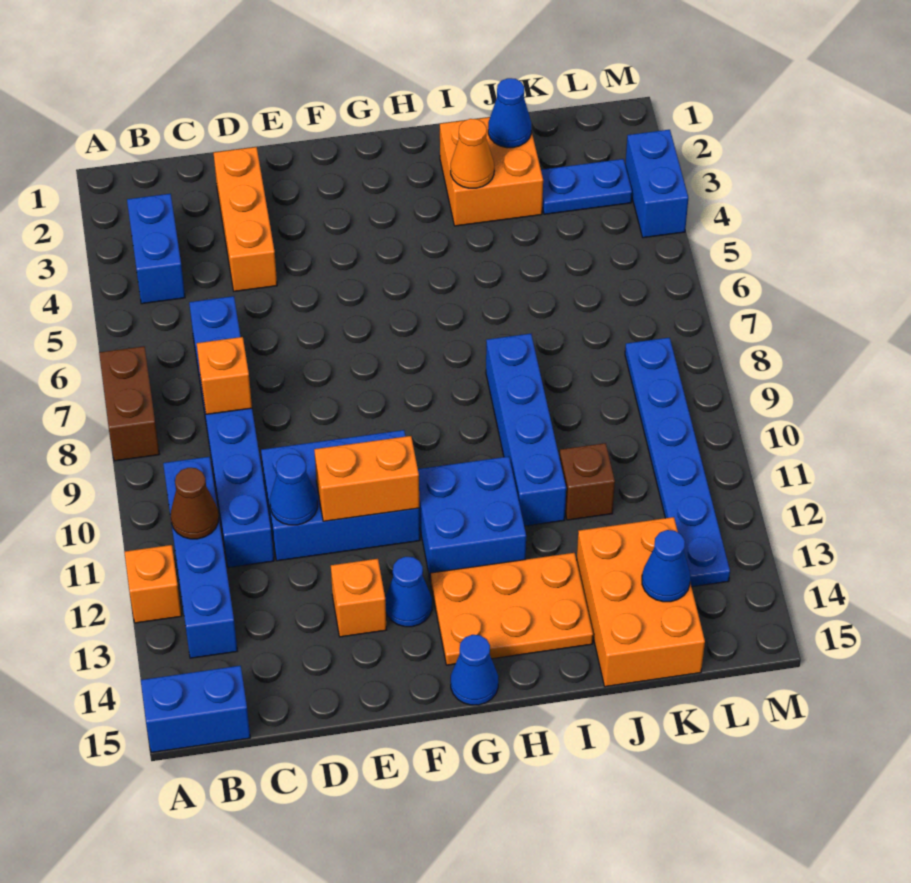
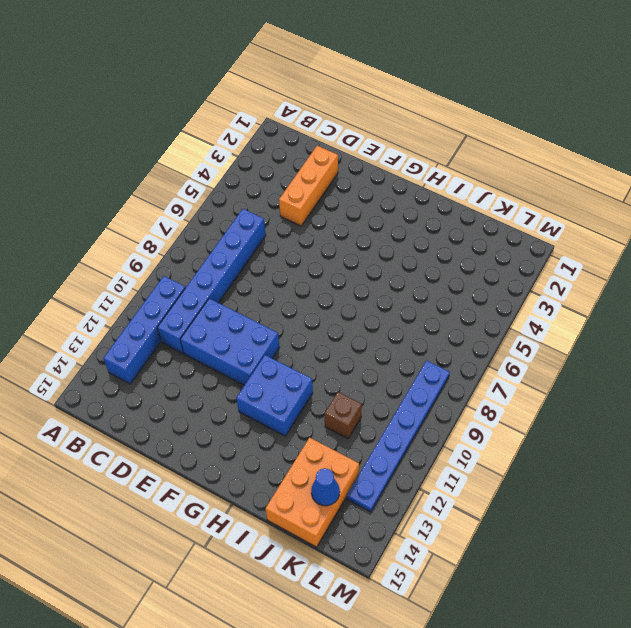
none -> brown brick A7:A8 level 1
none -> orange brick A12 level 1
none -> blue brick A15:B15 level 1

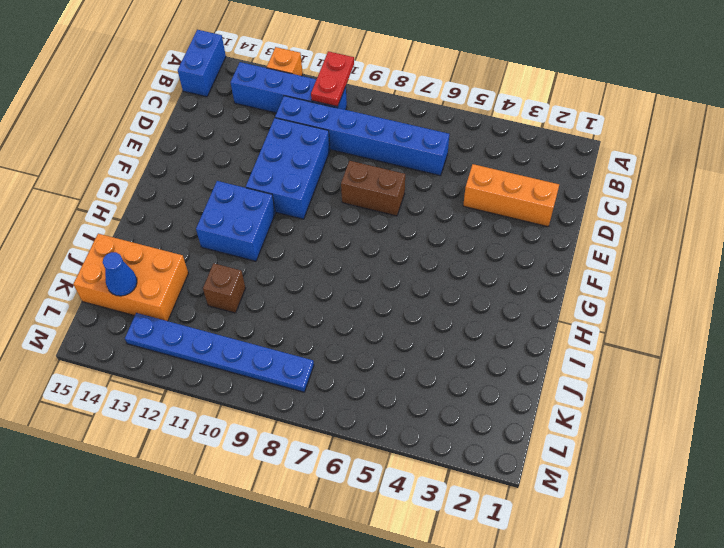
red plate A10:B10 level 2 -> none
brown brick E7:E8 level 1 -> brown brick A7:A8 level 1
none -> blue brick B3:B4 level 1
none -> orange brick E13 level 1
none -> blue cone F13 level 1

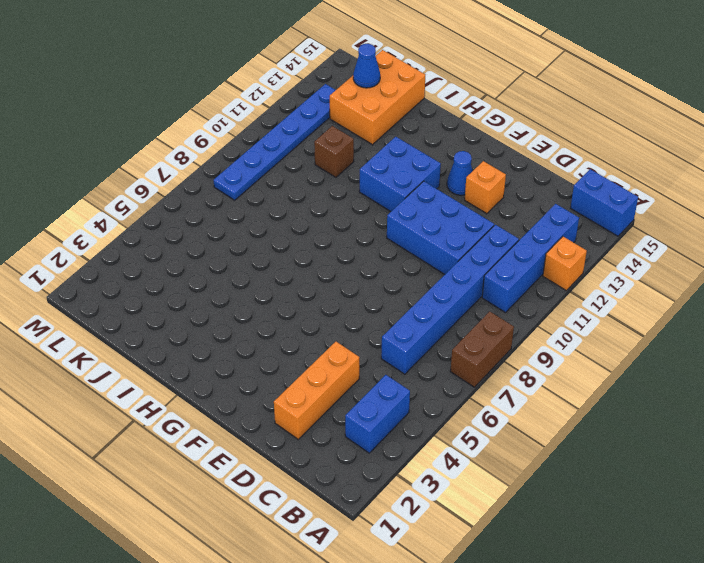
none -> orange plate G13:I14 level 1
none -> blue cone G15 level 1
none -> orange brick I2:J3 level 1

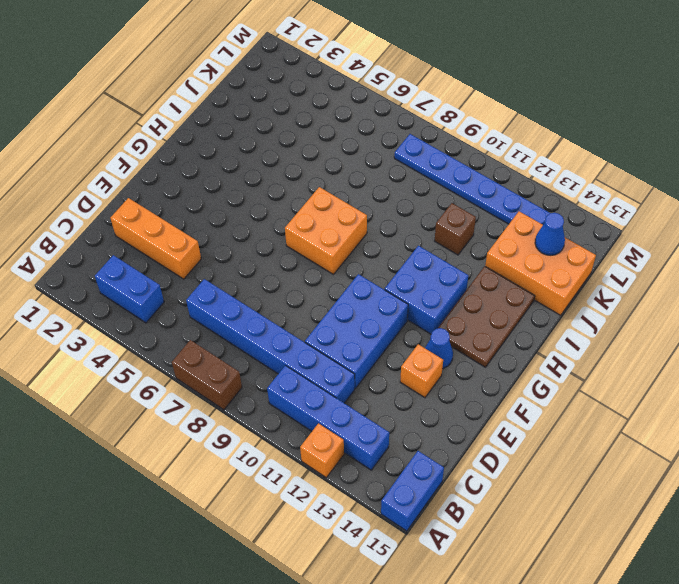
orange brick G7:H8 level 1 -> orange brick I2:J3 level 1
brown plate G13:I14 level 1 -> orange plate G13:I14 level 1
none -> blue cone G15 level 1
none -> blue brick I8:I11 level 1
none -> blue plate K3:L3 level 1

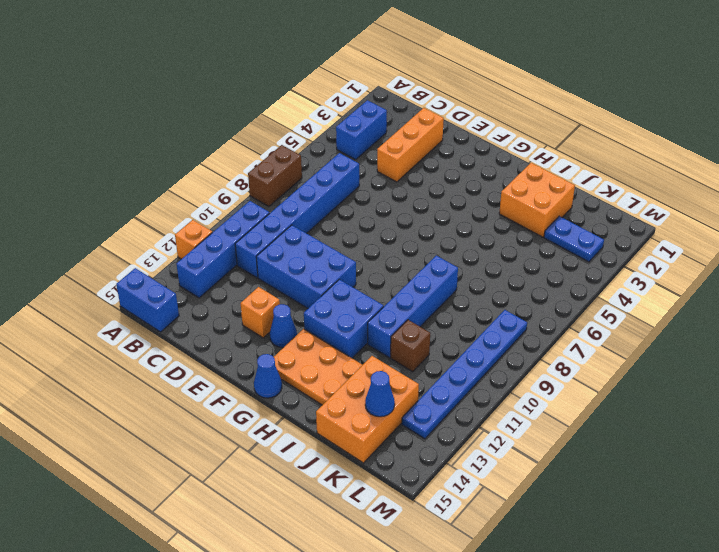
none -> blue brick M3:M4 level 1
none -> brown cone B11 level 2
none -> orange brick C8 level 2

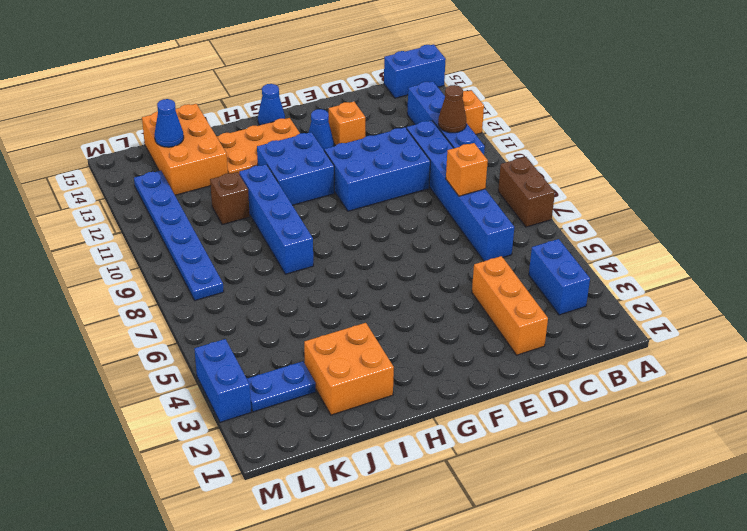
none -> blue cone D11 level 2
none -> orange brick E11:F11 level 2
none -> orange cone I3 level 2

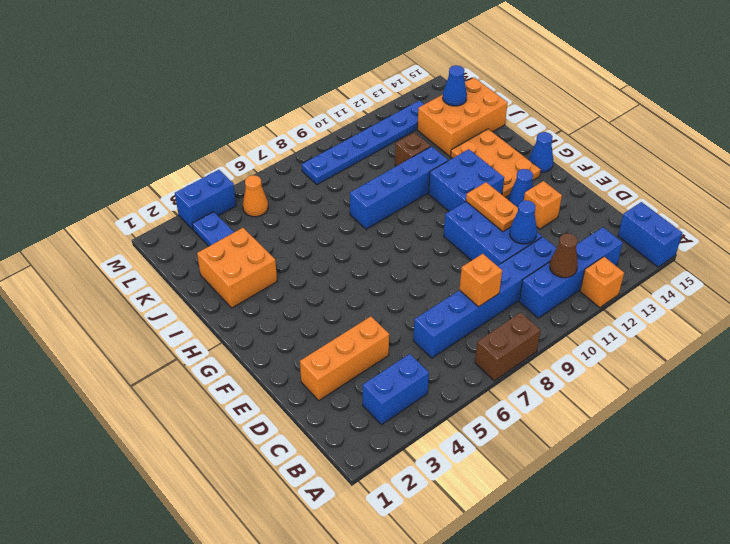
orange plate E11:F11 level 2 -> orange brick E11:F11 level 2
orange cone L5 level 1 -> orange cone I3 level 2
none -> blue cone J2 level 2

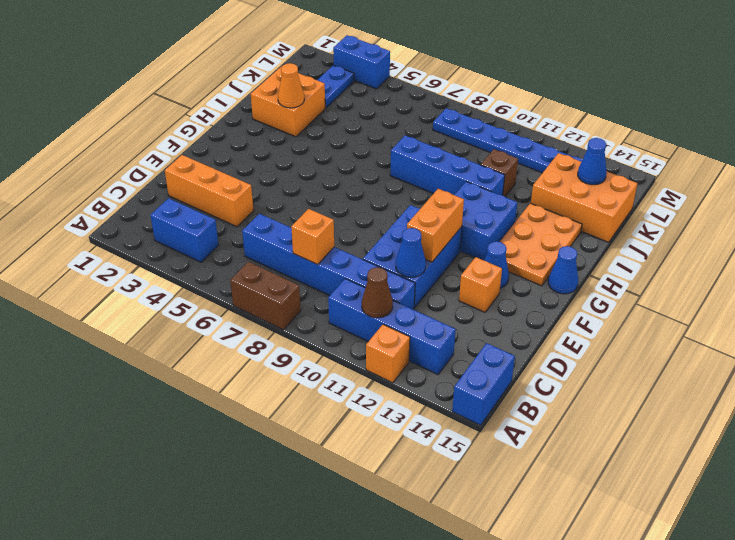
none -> blue cone J2 level 2

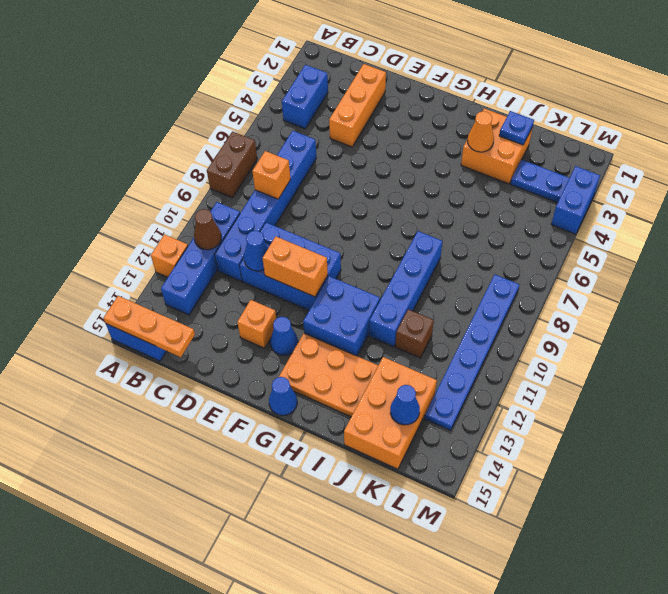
orange plate A15:C15 level 2 -> none
blue plate J2 level 2 -> blue cone J2 level 2

